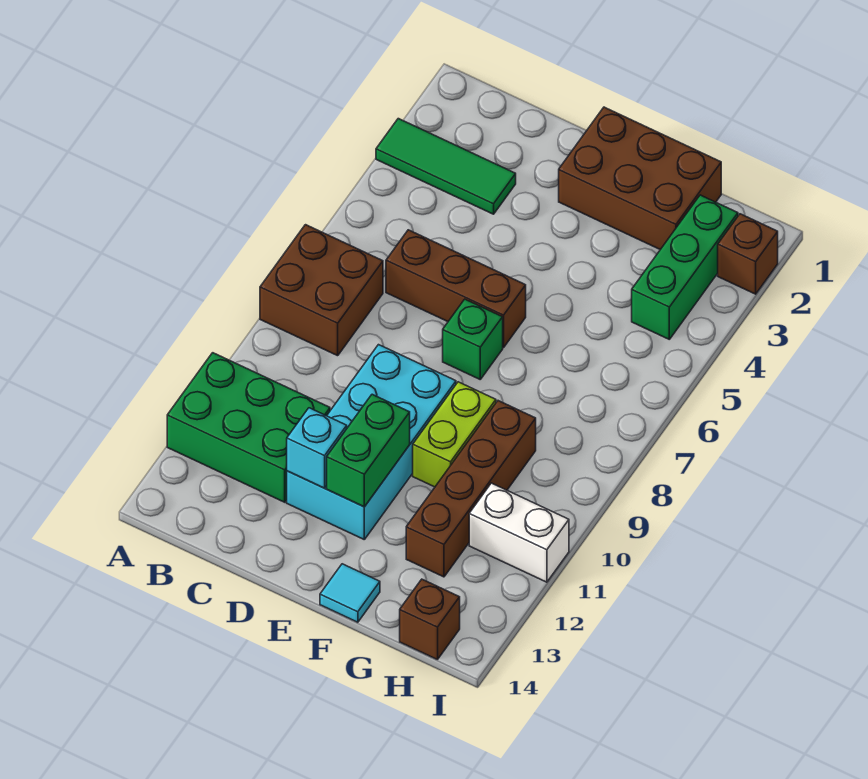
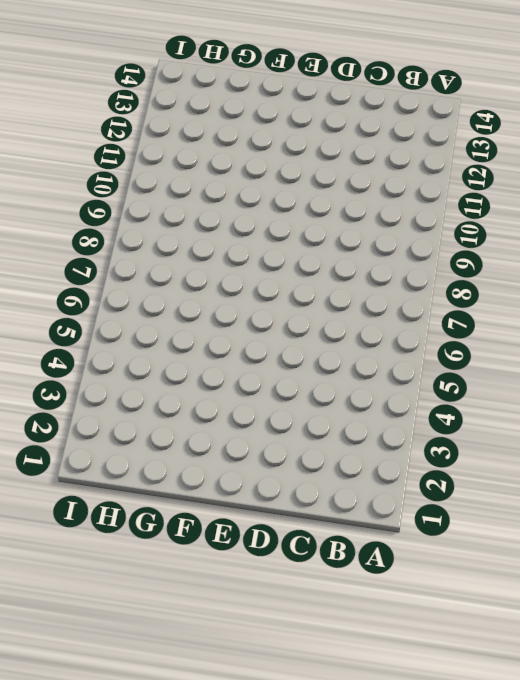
none -> green tile A3:C3 level 1
none -> brown brick A7:B8 level 1
none -> green brick A11:C12 level 1

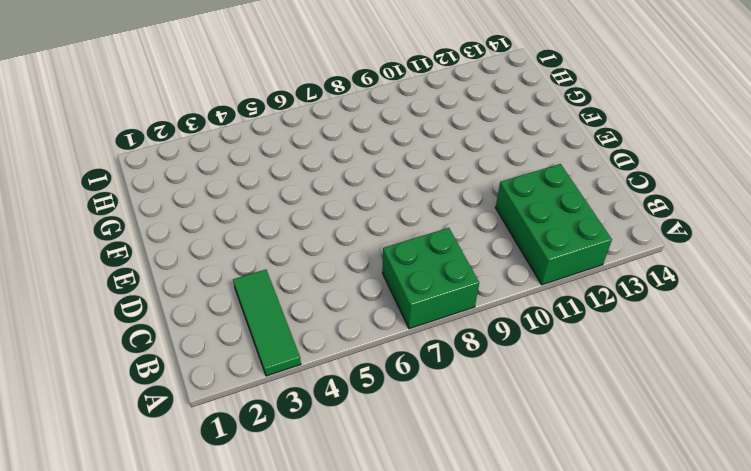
green brick A7:B8 level 1 -> brown brick A7:B8 level 1
none -> brown brick C6:E6 level 1
none -> cyan brick D9:E12 level 1
none -> brown brick E1:G2 level 1

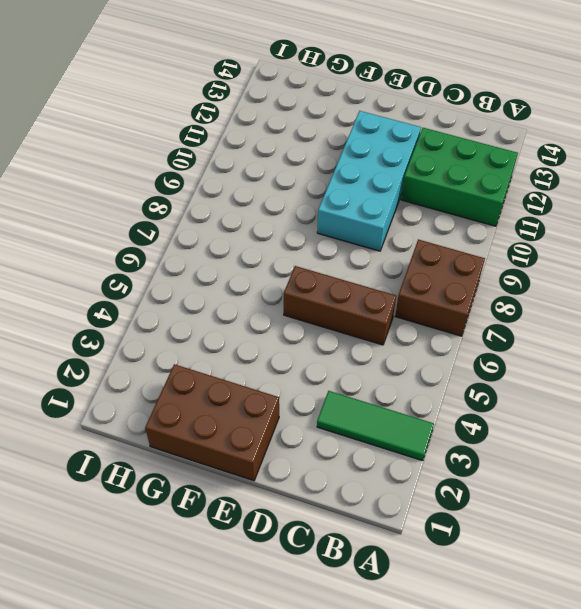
none -> green brick E7 level 1
none -> lime brick F9:F10 level 1
none -> cyan tile F14 level 1

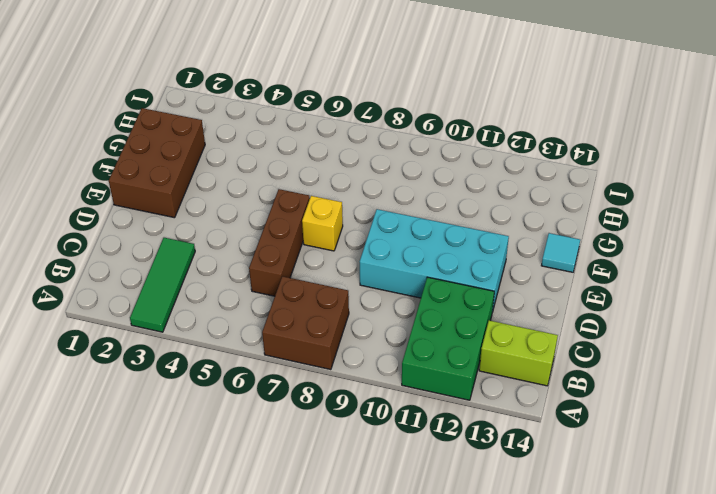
lime brick B13:B14 level 1 -> lime brick F9:F10 level 1
yellow brick E7 level 1 -> green brick E7 level 1
none -> brown brick G9:G12 level 1
none -> green brick H2:H4 level 1
none -> white brick H11:I11 level 1

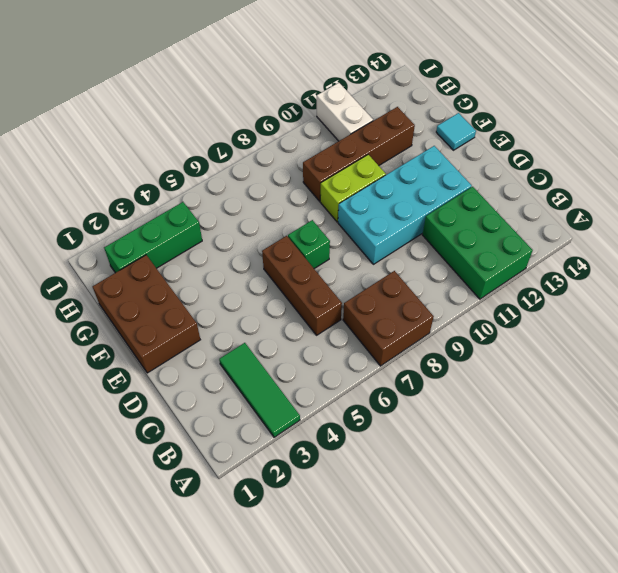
none -> brown brick H14 level 1
none -> brown brick I2 level 1
none -> cyan brick D12 level 2

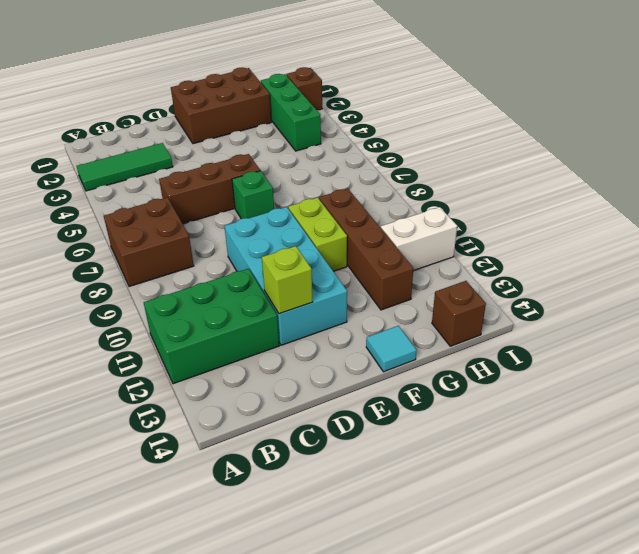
lime brick D12 level 2 -> cyan brick D12 level 2
none -> green brick E11:E12 level 2

